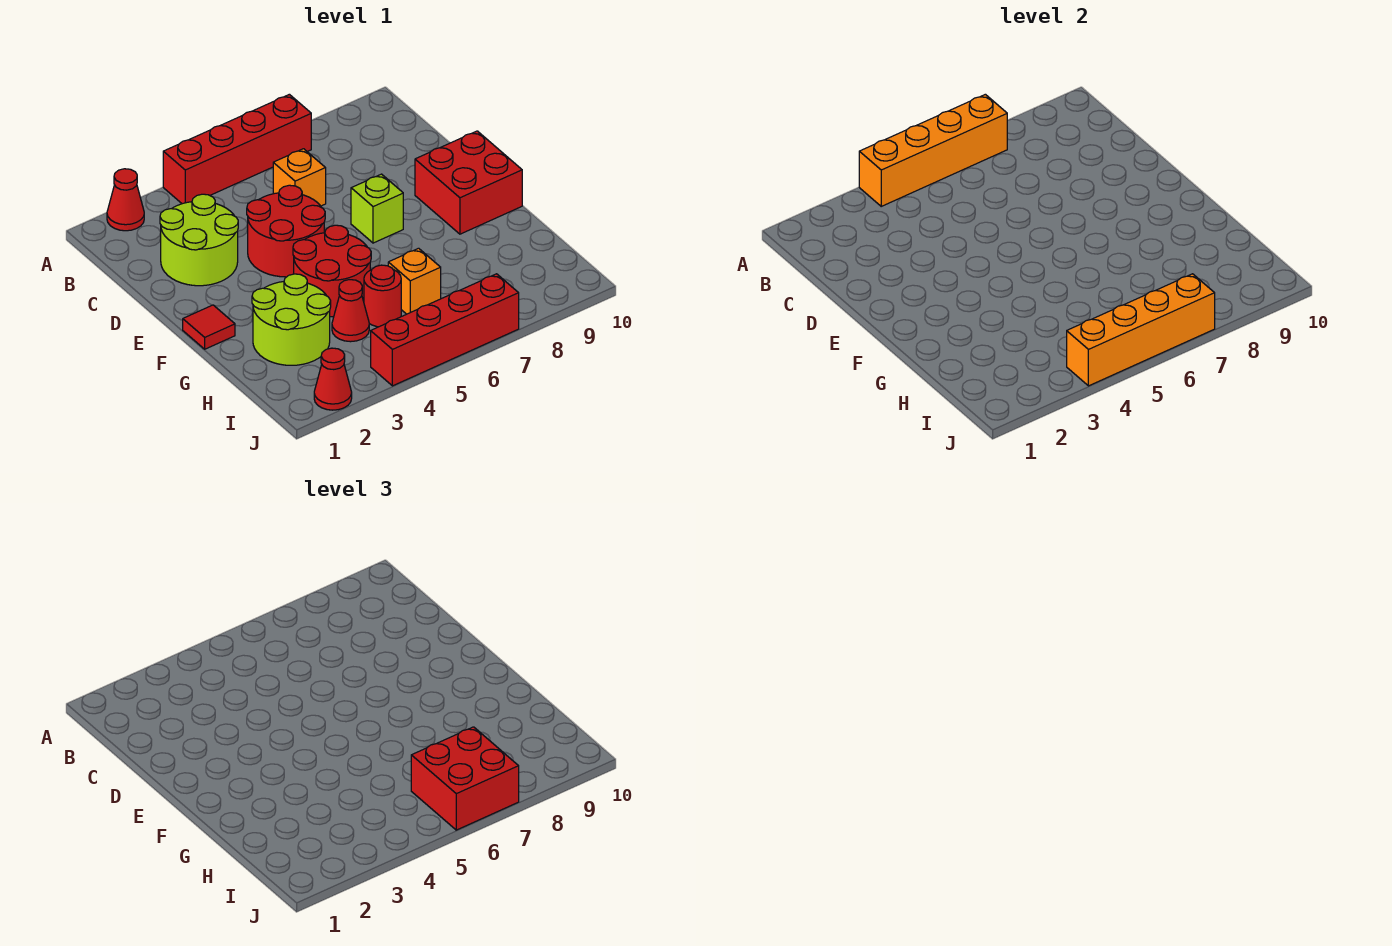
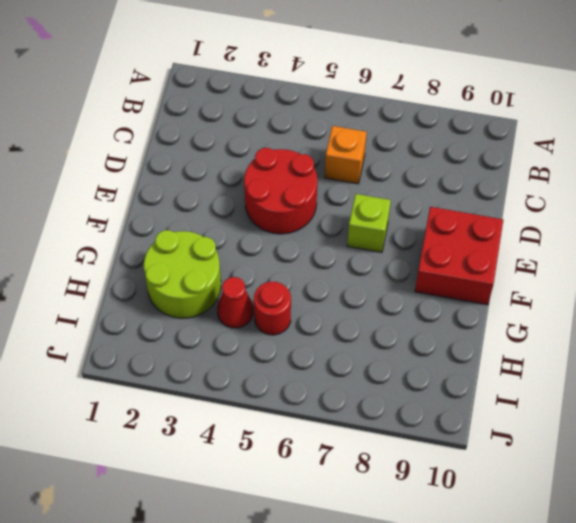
none -> red cone A2 level 1
none -> red brick A4:A7 level 1
none -> lime round brick C2:D3 level 1

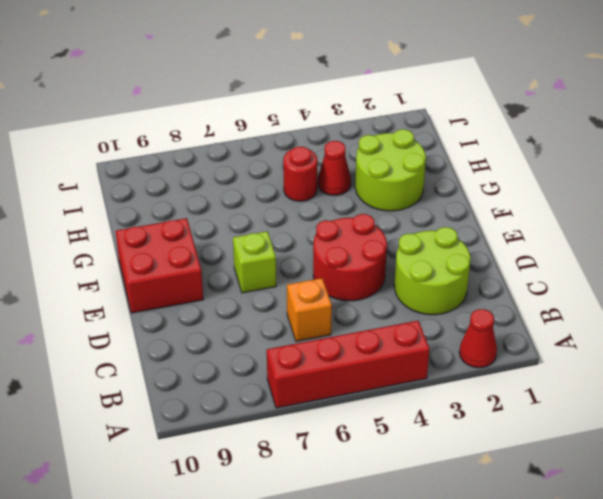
none -> red tile F1 level 1
none -> red round brick F4:G5 level 1
none -> orange brick H6 level 1

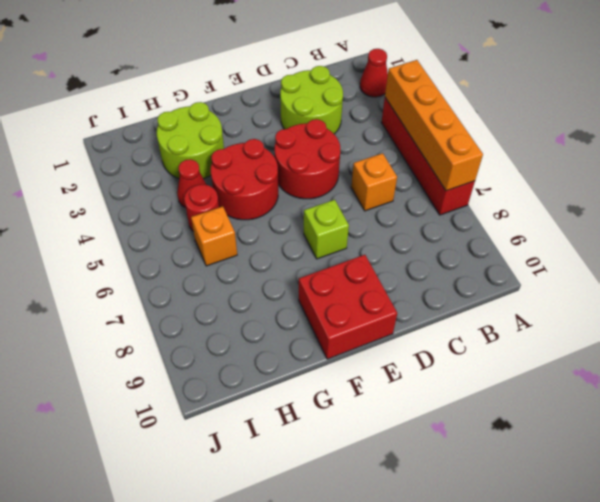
none -> red tile F1 level 1
none -> red cone J2 level 1
none -> red brick J4:J7 level 1

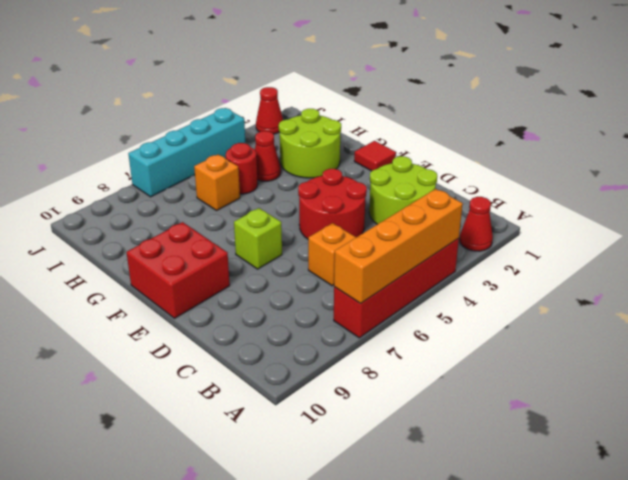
cyan brick J4:J7 level 1 -> red brick J4:J7 level 1
none -> red round brick F4:G5 level 1
none -> orange brick J4:J7 level 2
none -> red brick I6:J7 level 3

